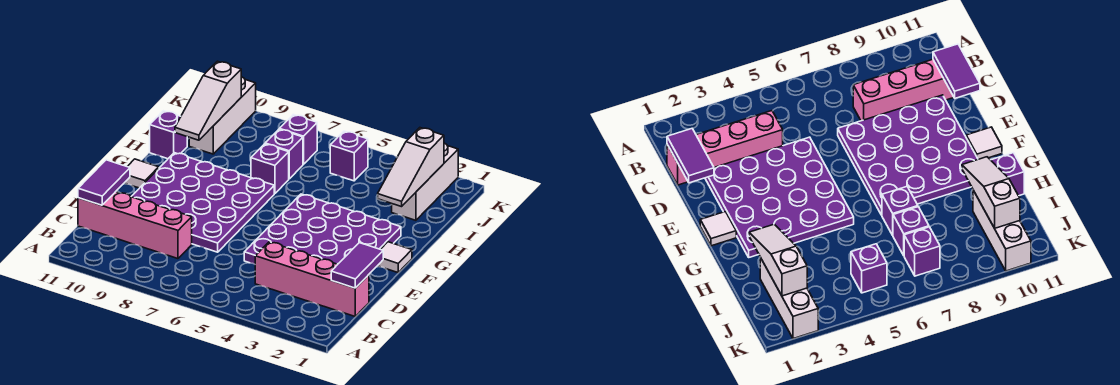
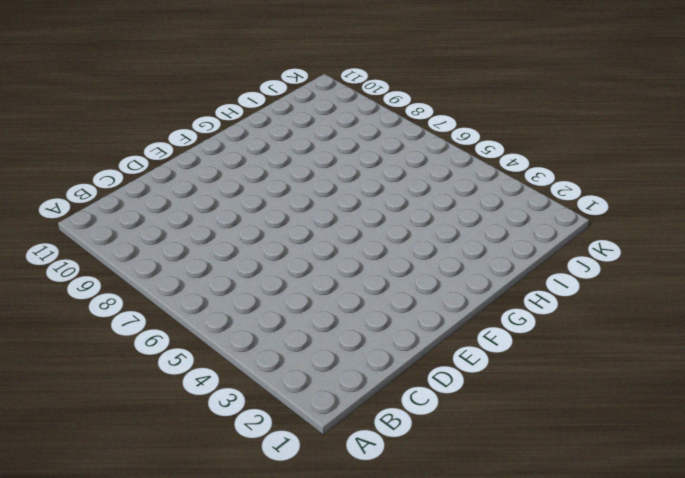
none -> pink brick C1:C4 level 1
none -> pink brick C8:C11 level 1
none -> purple plate D2:G5 level 1

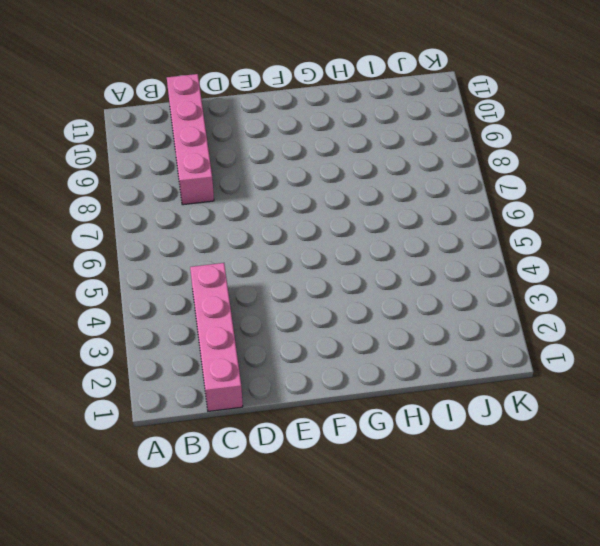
none -> purple plate D2:G5 level 1
none -> purple plate D7:G10 level 1
none -> white tile F1 level 1

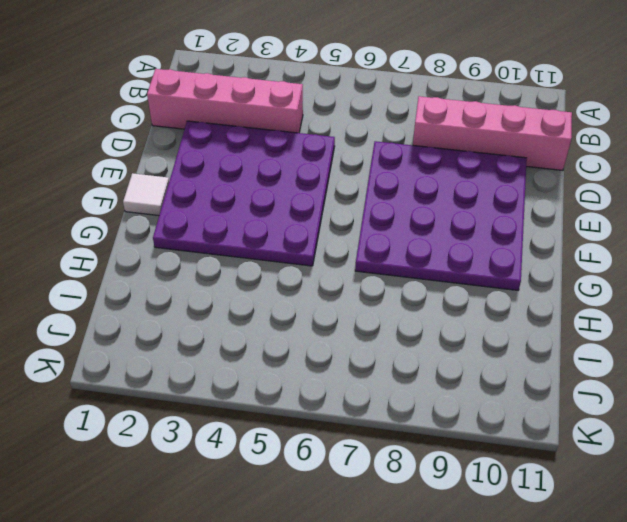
none -> white tile F11 level 1
none -> purple brick H7 level 1
none -> purple brick H11 level 1

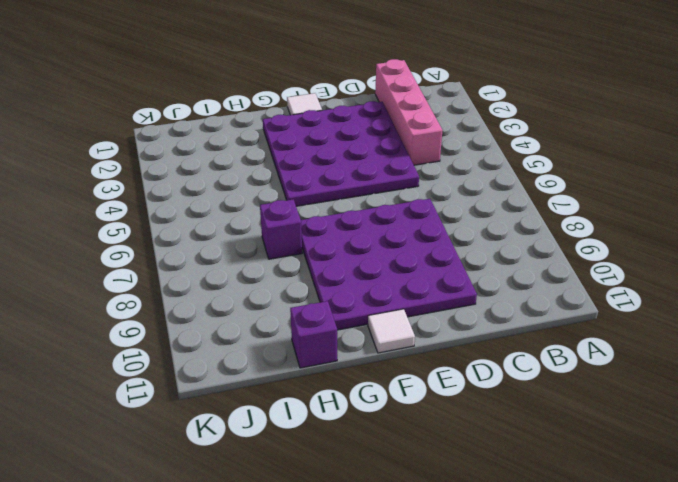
none -> pink brick C8:C11 level 1
none -> white brick I2:K2 level 1
none -> purple brick I7 level 1

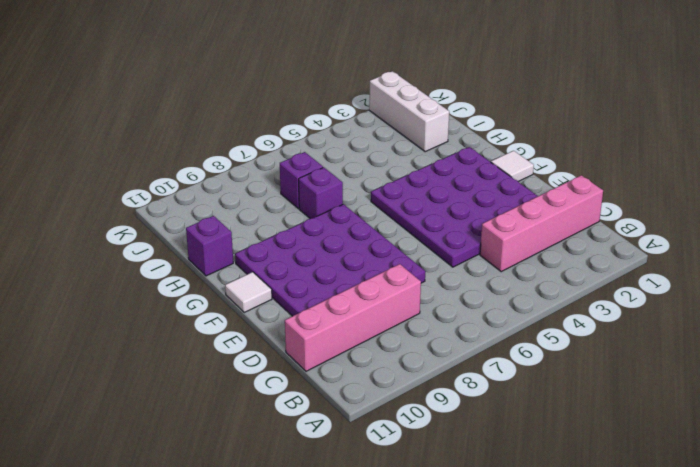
none -> white brick I10:K10 level 1
none -> purple brick J5 level 1
none -> purple brick J7 level 1

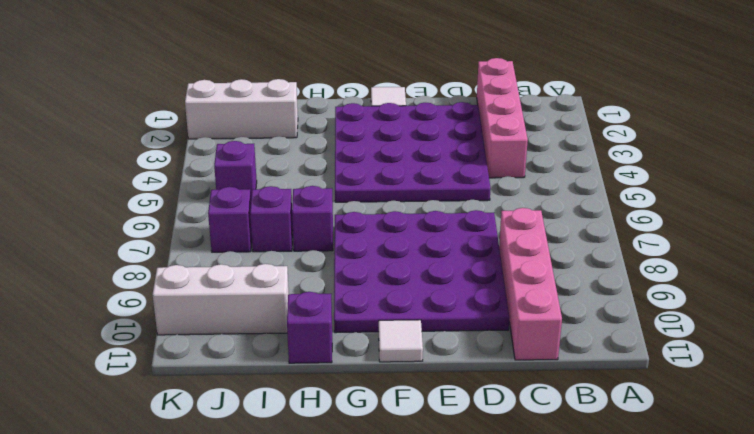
none -> purple tile C1:D1 level 2
none -> purple tile C11:D11 level 2
none -> white slope H2:J2 level 2 top J

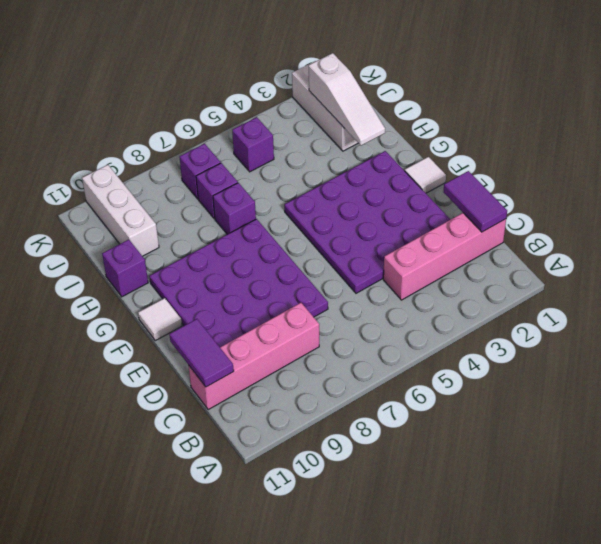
none -> white slope H10:J10 level 2 top J

